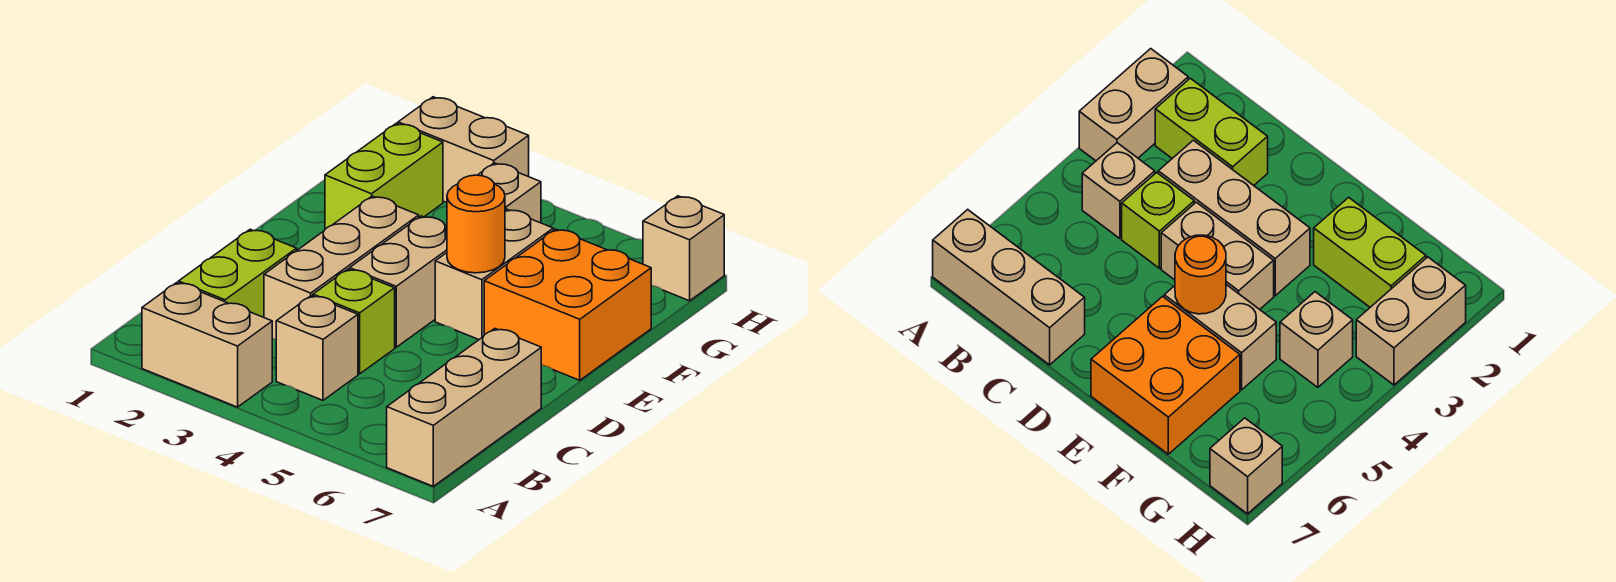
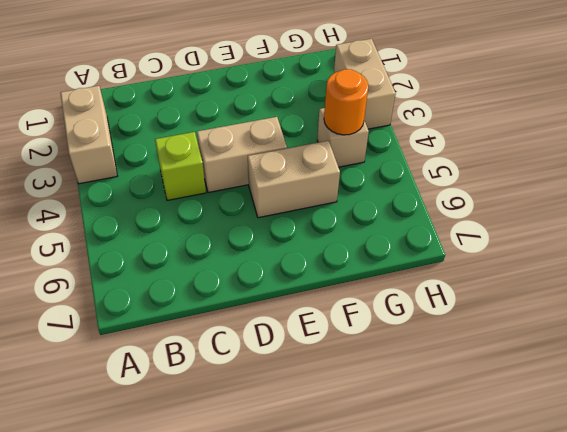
orange round brick G4 level 2 -> orange round brick E5 level 2
none -> tan brick A7:C7 level 1
none -> lime brick B2:C2 level 1
none -> tan brick B4 level 1

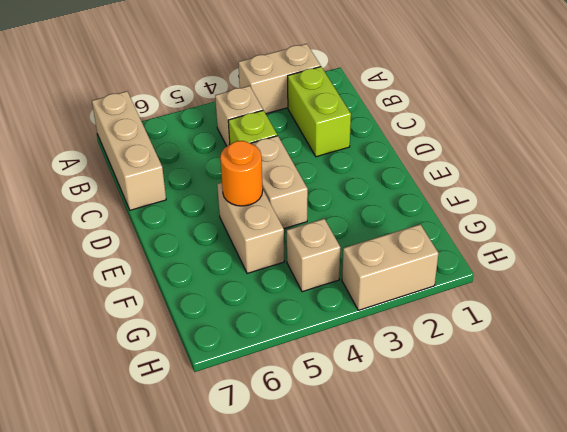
none -> tan brick C3:E3 level 1
none -> orange brick E6:F7 level 1
none -> lime brick F2:G2 level 1

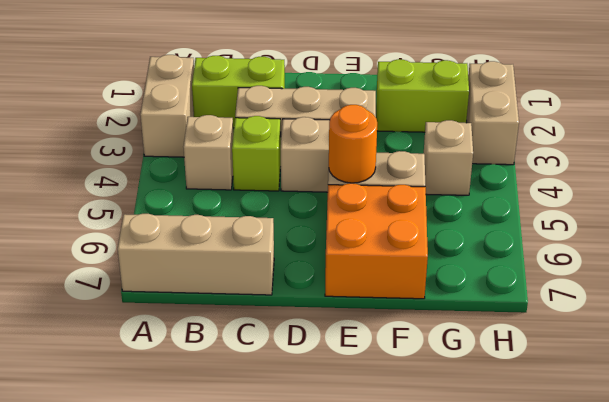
none -> tan brick H7 level 1

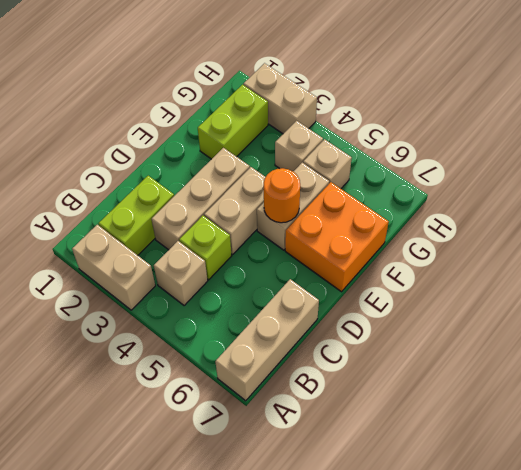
tan brick G5 level 1 -> tan brick H7 level 1

